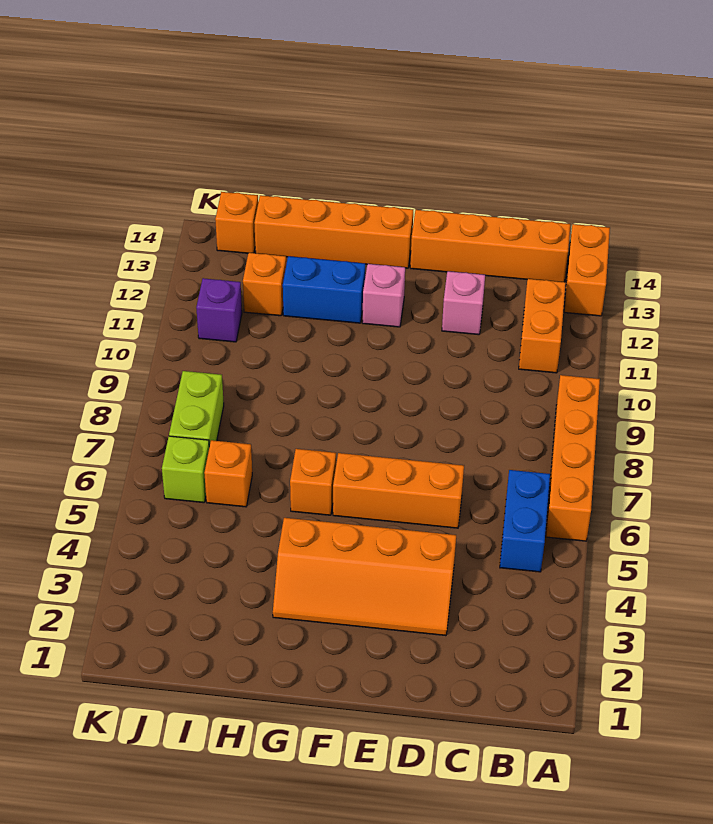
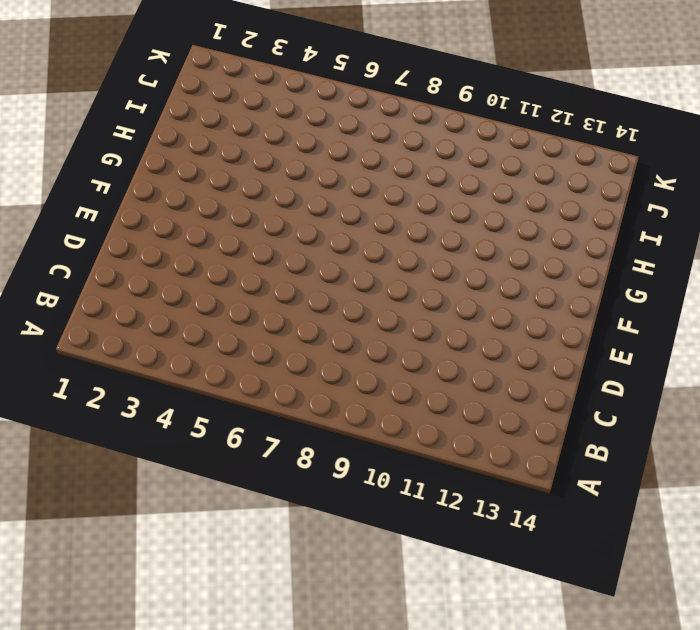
none -> orange brick A6:A9 level 1
none -> orange brick A13:A14 level 1
none -> blue brick B5:B6 level 1

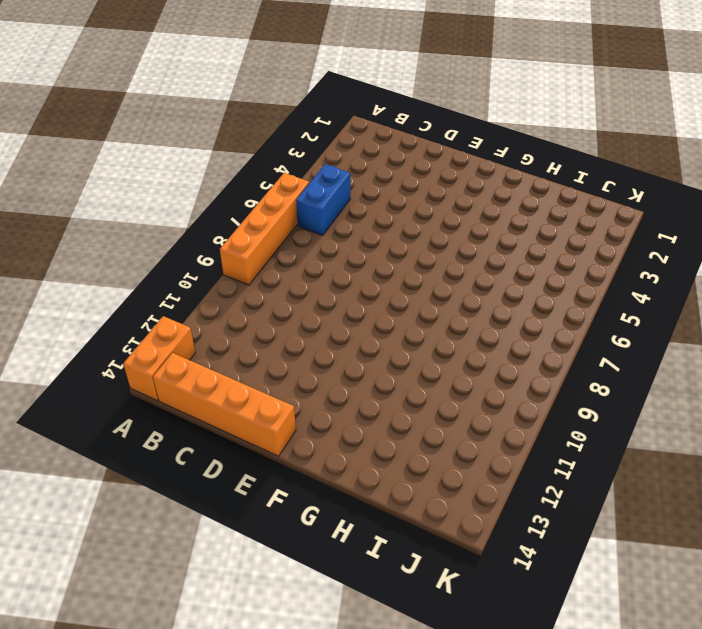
none -> orange brick B11:B12 level 1
none -> orange slope D3:G4 level 1 top 4
none -> orange brick D6:F6 level 1

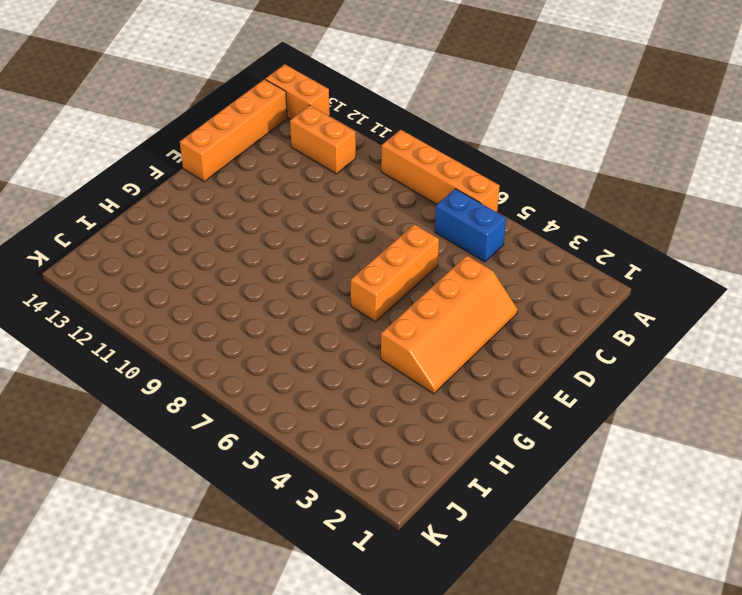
none -> pink brick D12 level 1
none -> pink brick F12 level 1
none -> orange brick F14:I14 level 1

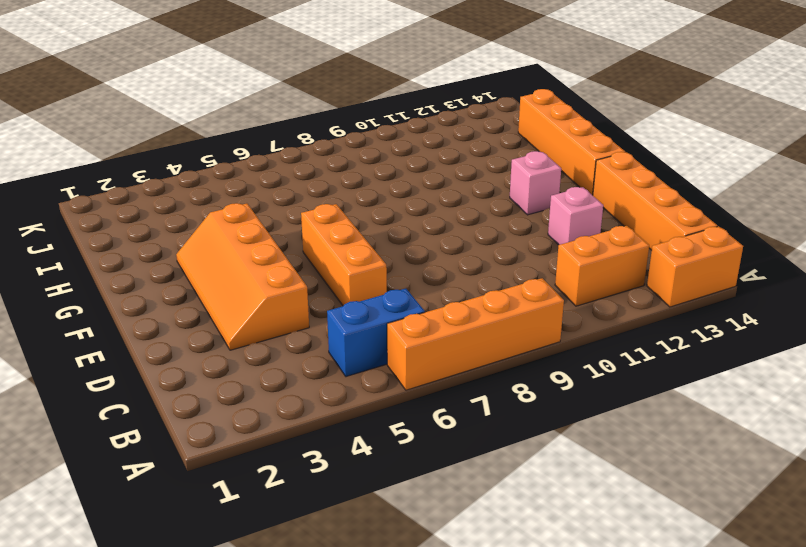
none -> orange brick G6 level 1
none -> blue brick G12:H12 level 1
none -> orange brick I6 level 1

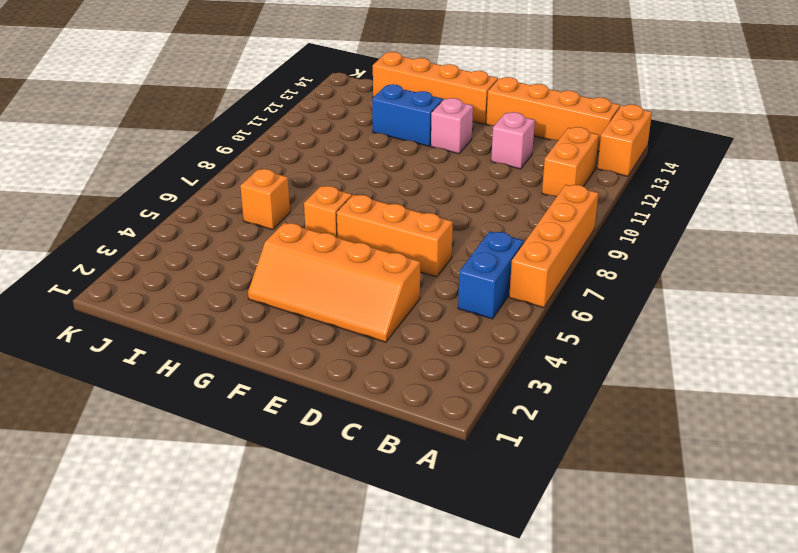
none -> orange brick I12 level 1
none -> lime brick J6 level 1
none -> lime brick J7:J8 level 1

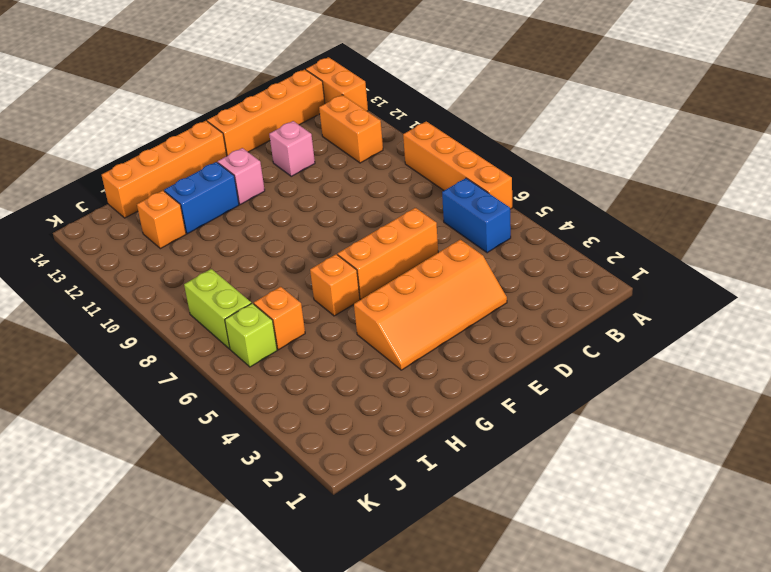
none -> purple brick J11 level 1
none -> orange brick J14 level 1

